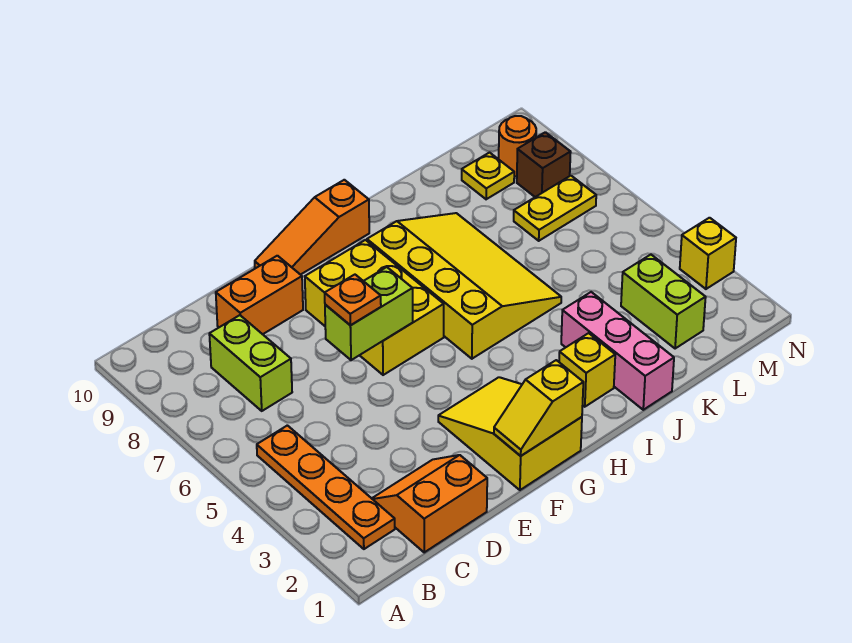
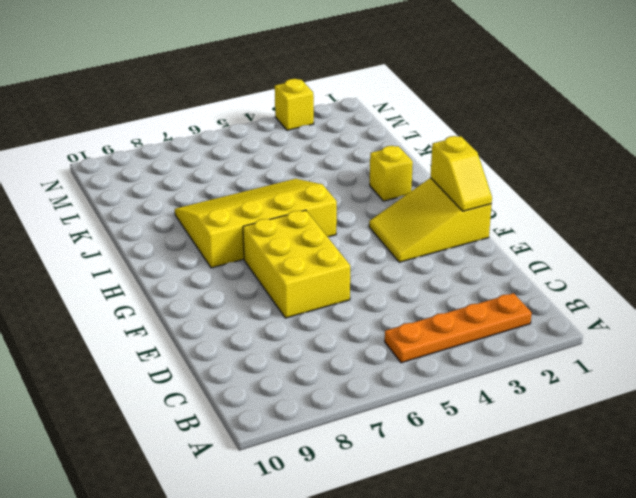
yellow brick E6:G7 level 1 -> yellow brick F6:G8 level 1
none -> orange slope C1:D2 level 1 top 1
none -> lime brick C7:C8 level 1
none -> orange brick D9:E9 level 1

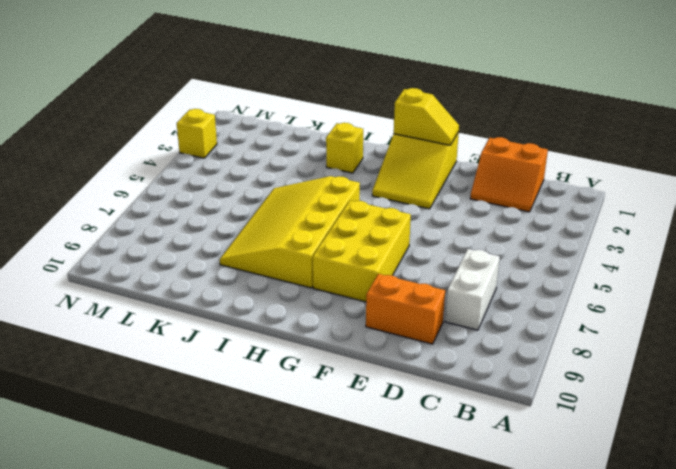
white brick C7:C8 level 1 -> lime brick C7:C8 level 1
none -> orange plate B2:B5 level 1
none -> orange slope F10:H10 level 1 top H
none -> pink brick J1:J3 level 1

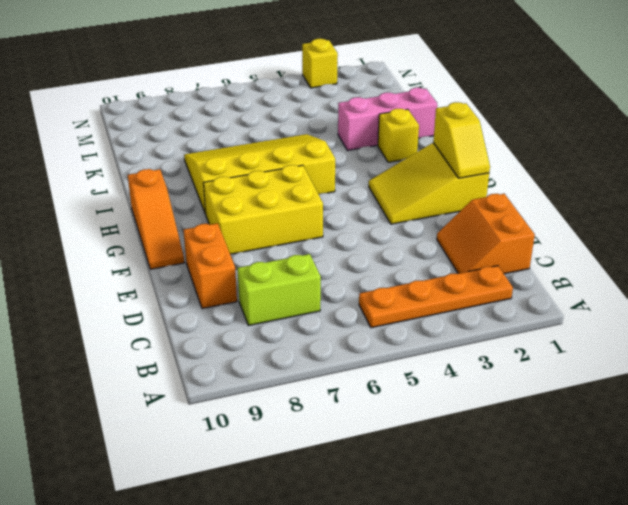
none -> lime brick L2:L3 level 1
none -> yellow plate L7:M7 level 1
none -> yellow plate L9 level 1

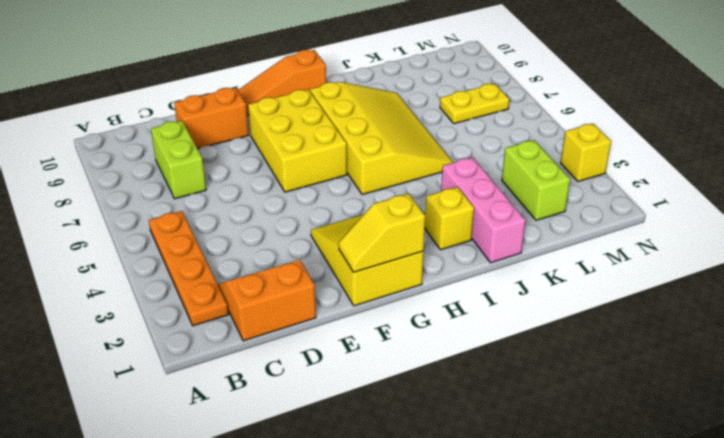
none -> yellow plate L9 level 1
none -> brown brick M8 level 1
none -> orange round brick M9 level 1

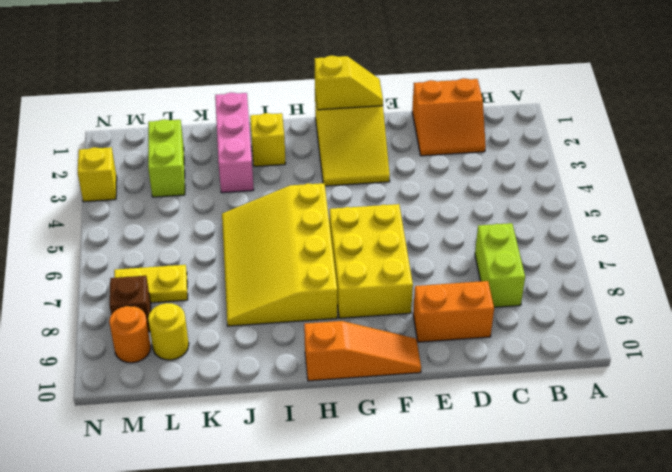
yellow round brick L9 level 1 -> yellow plate L9 level 1
none -> orange plate B2:B5 level 1
none -> lime brick E6:F6 level 2
none -> orange plate E6 level 3

